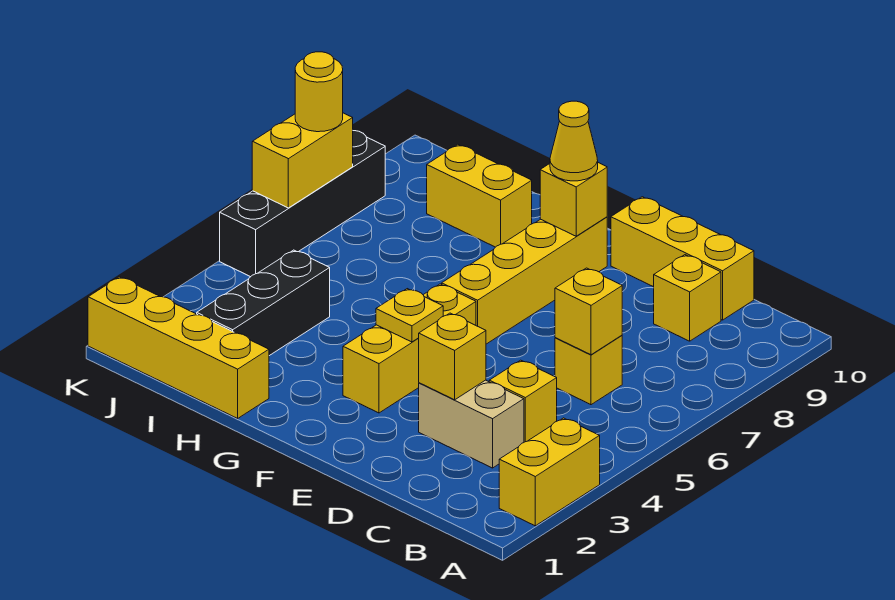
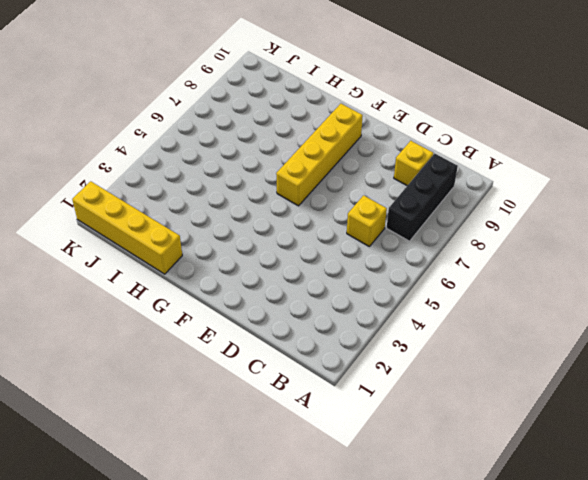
black brick B7:B9 level 1 -> black brick I2:I4 level 1
none -> yellow brick A2:A3 level 1
none -> tan brick C3:D3 level 1
none -> yellow brick C4 level 1

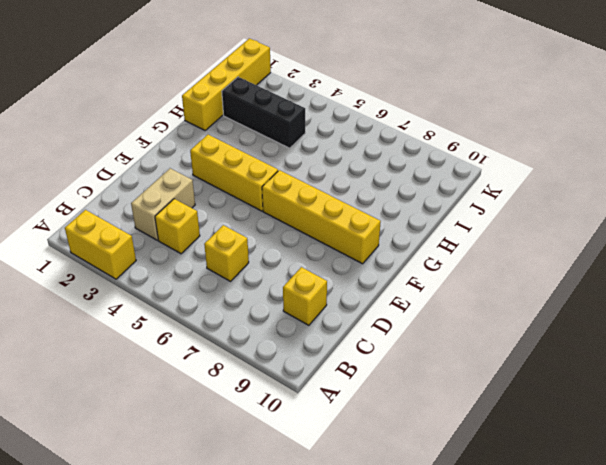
none -> yellow brick C10:E10 level 1
none -> yellow brick H9:I9 level 1
none -> black brick K5:K8 level 1

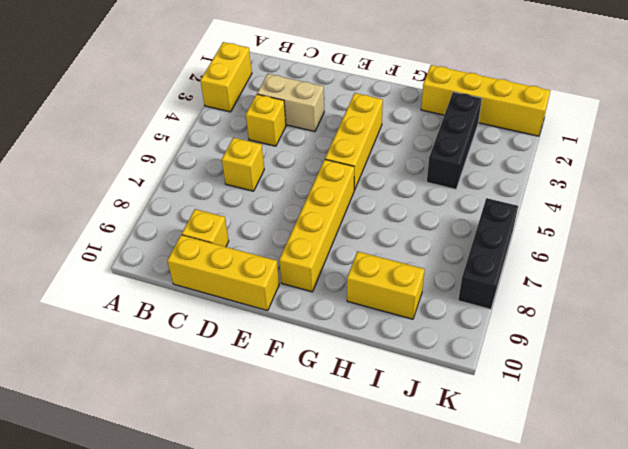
black brick K6:K8 level 1 -> black brick K5:K8 level 1
none -> yellow brick C6 level 2
none -> yellow brick D3 level 2
none -> yellow plate F4 level 2

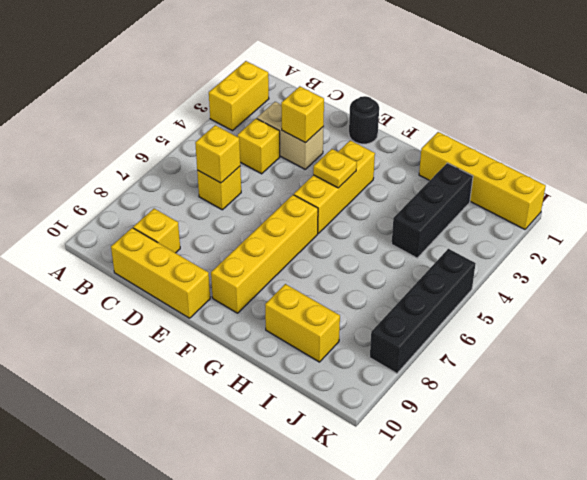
black round brick E1 level 1 -> none
none -> yellow brick F9 level 2
none -> yellow brick K6:K7 level 2
none -> yellow cone F9 level 3

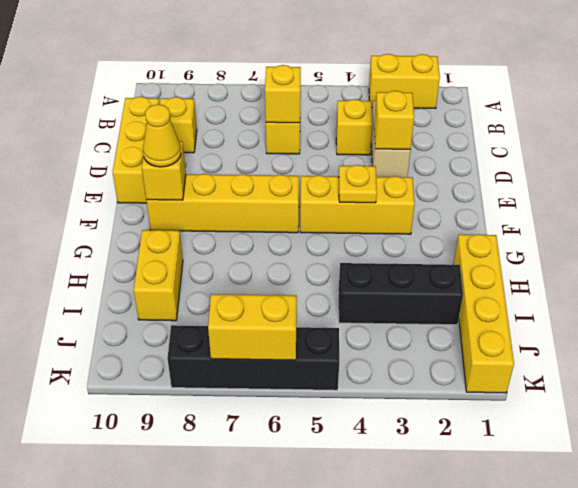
none -> yellow round brick K7 level 3

